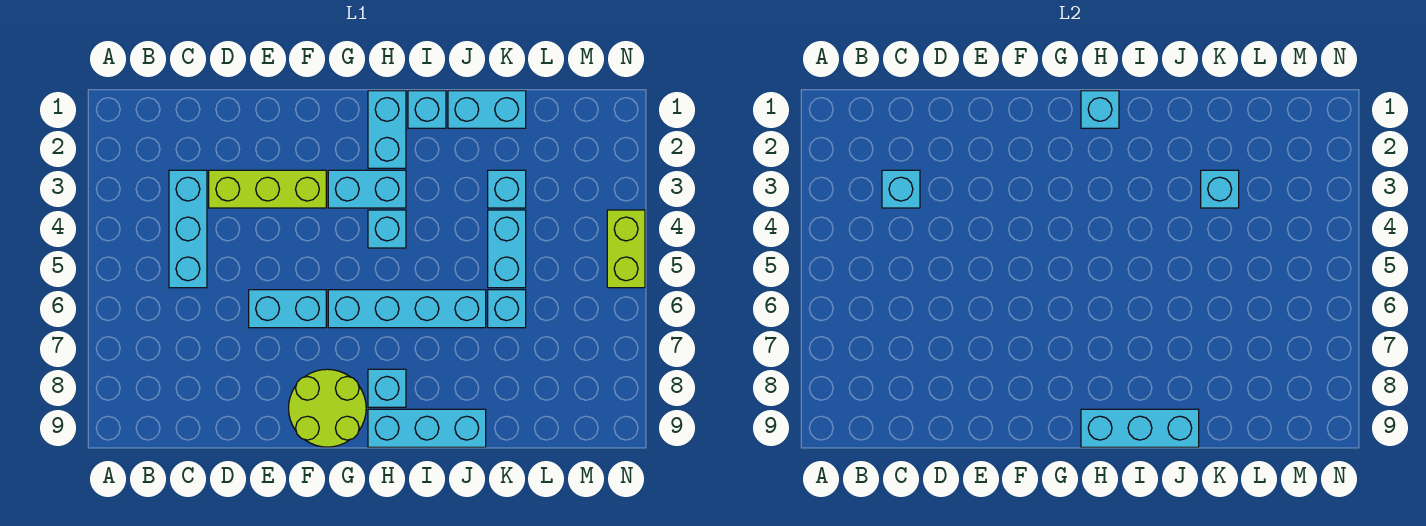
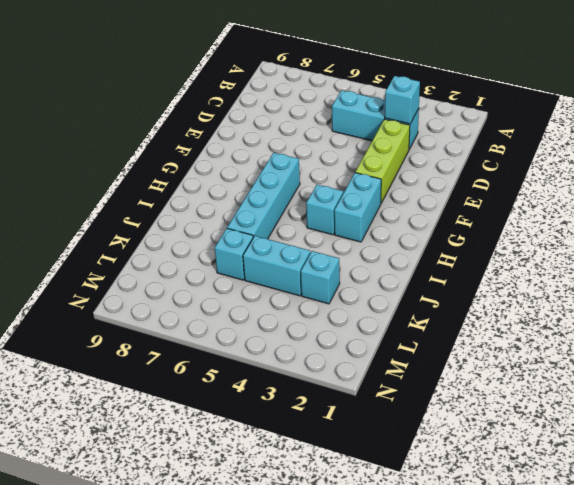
none -> cyan brick E6:F6 level 1
none -> lime round brick F8:G9 level 1
none -> cyan brick H1:H2 level 1

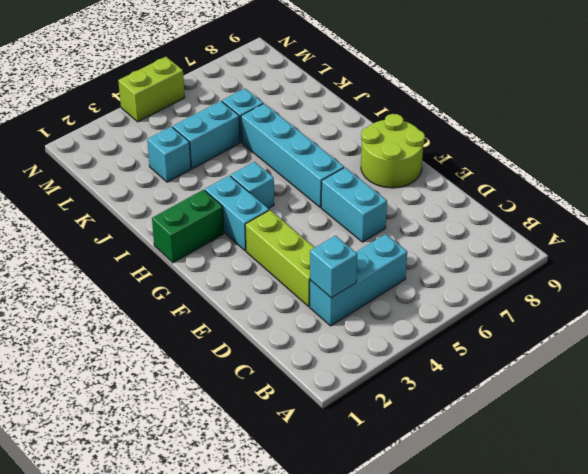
green brick H1:H2 level 1 -> cyan brick H1:H2 level 1
none -> cyan brick H8 level 1
none -> cyan brick H9:J9 level 1
none -> cyan brick I1 level 1

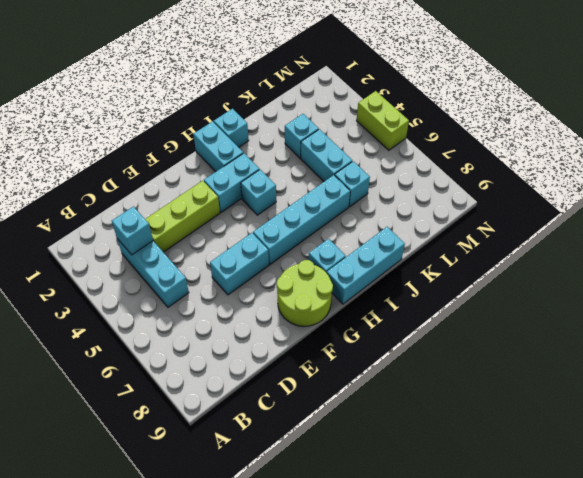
none -> cyan brick J1:K1 level 1
none -> cyan brick H1 level 2
none -> cyan brick H9:J9 level 2

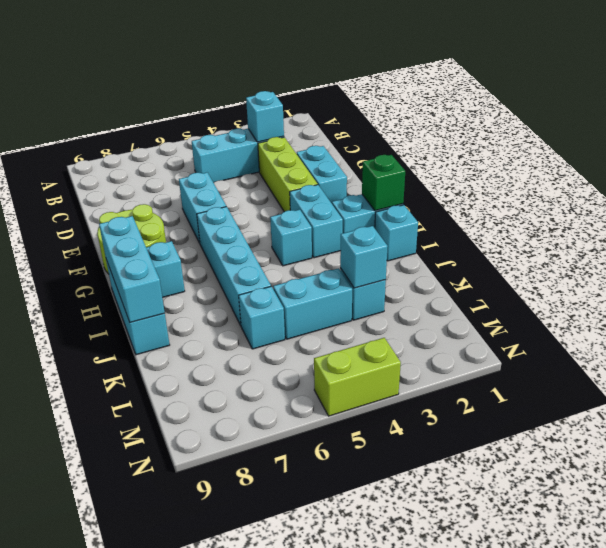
cyan brick E2:F2 level 1 -> cyan brick J1:K1 level 1
green brick H1 level 2 -> cyan brick H1 level 2

